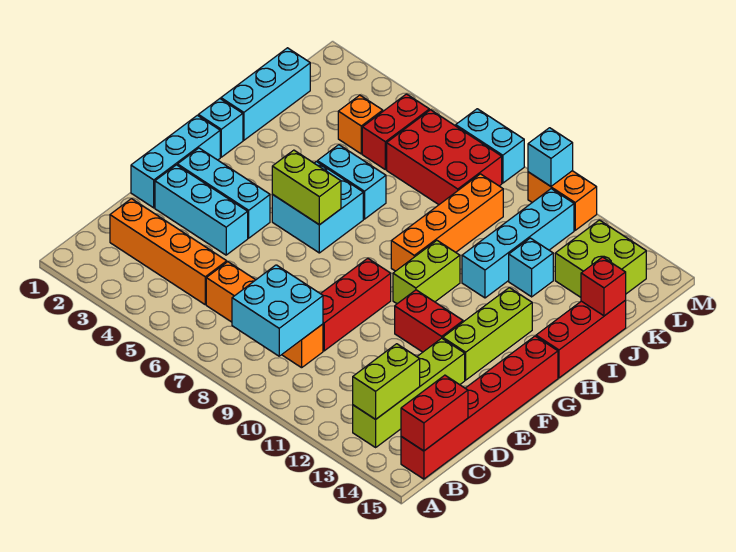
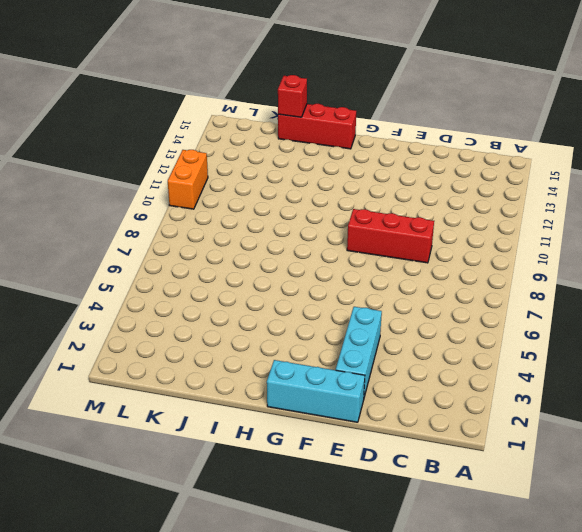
none -> lime brick B13:E13 level 1
none -> red brick B15:G15 level 1
none -> orange brick C2:C5 level 1
none -> orange brick C6:C9 level 1

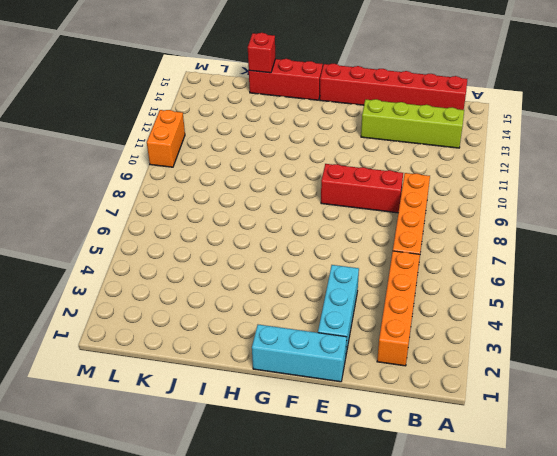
none -> cyan brick F2:F4 level 1
none -> red brick F11:F12 level 1
none -> lime brick F13:H13 level 1
none -> cyan brick G5:H6 level 1

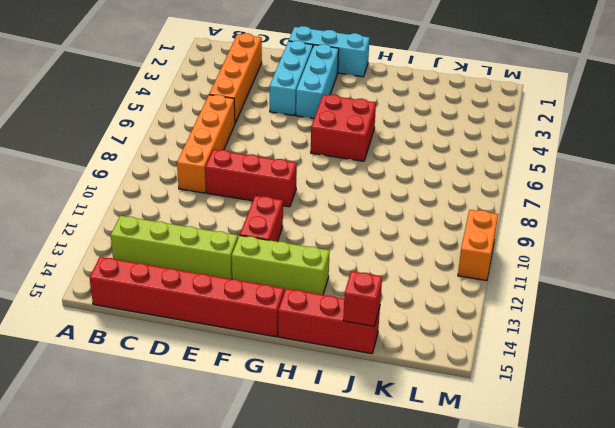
red brick G5:H6 level 1 -> cyan brick G5:H6 level 1
none -> lime brick G10:H10 level 1
none -> cyan brick H1 level 1
none -> orange brick H9:K9 level 1
none -> cyan brick I1:K1 level 1

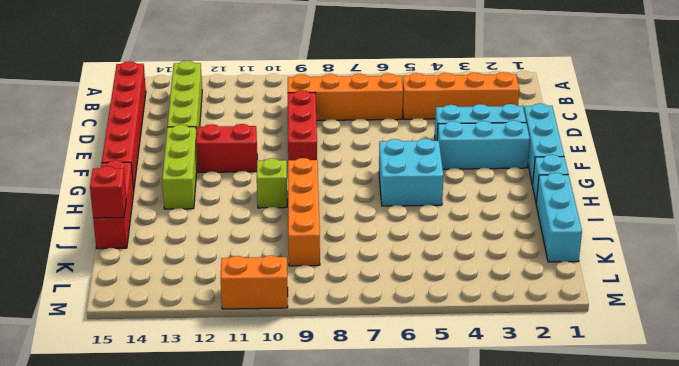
lime brick H10 level 1 -> lime brick G10:H10 level 1
none -> cyan brick I5:I6 level 1
none -> cyan brick I11:L11 level 1
none -> cyan brick J12 level 1
none -> orange brick K4 level 1

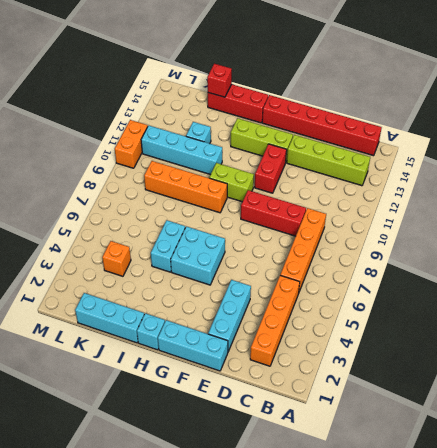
none -> cyan brick F2:F4 level 1
none -> red brick K5:L5 level 1
none -> red brick K6:L8 level 1
none -> lime brick K13:L14 level 1

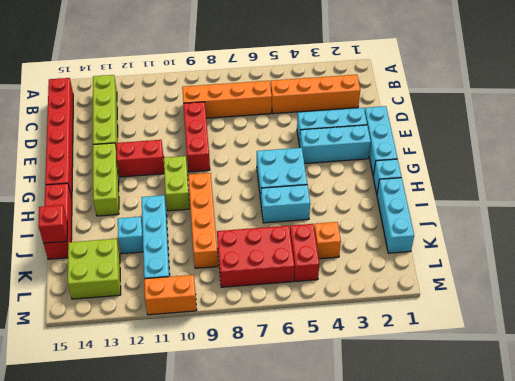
none -> cyan brick M7:M8 level 1
none -> cyan brick B8:C9 level 2
none -> lime brick B13:C13 level 2
none -> red brick B15:C15 level 2

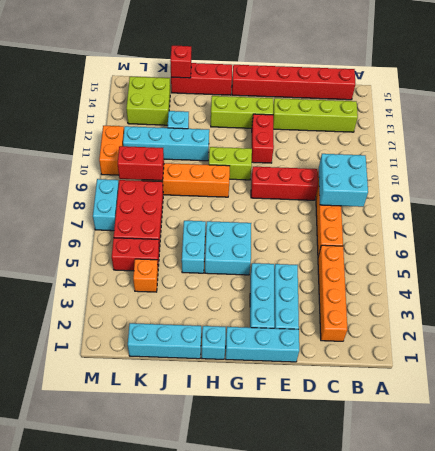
red brick K9:L9 level 2 -> red brick B15:C15 level 2
none -> lime brick B13:C13 level 2
none -> lime brick G5:G6 level 2
none -> cyan brick M10 level 2

